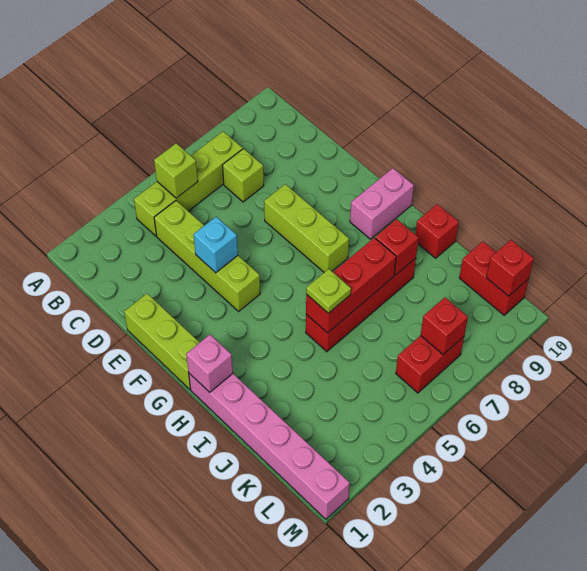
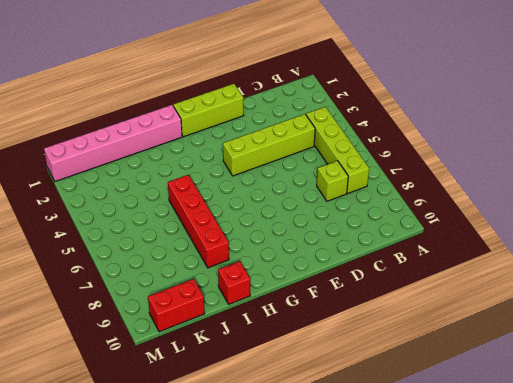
none -> lime brick E7:G7 level 1
none -> pink brick G9:G10 level 1
none -> red brick L6:L7 level 1

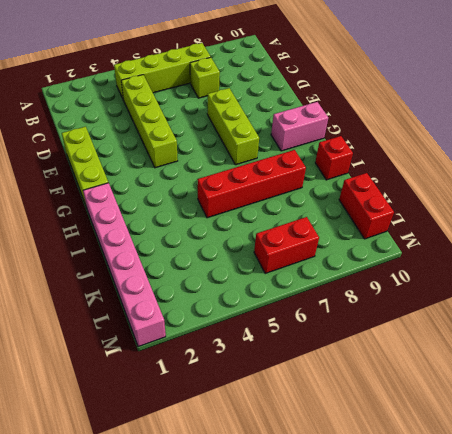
none -> lime brick B5 level 2
none -> cyan brick E4 level 2
none -> pink brick H1 level 2

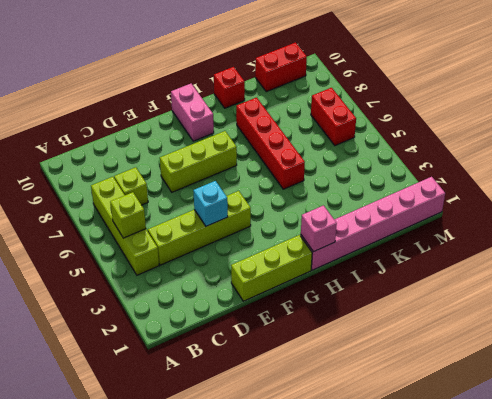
none -> red brick I5:I7 level 2
none -> red brick I8 level 2
none -> red brick L7 level 2

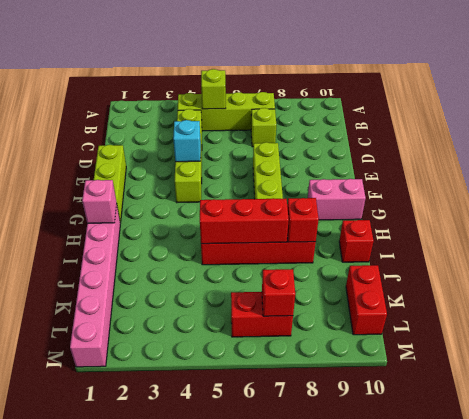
none -> red brick L10 level 2
none -> lime plate I5 level 3

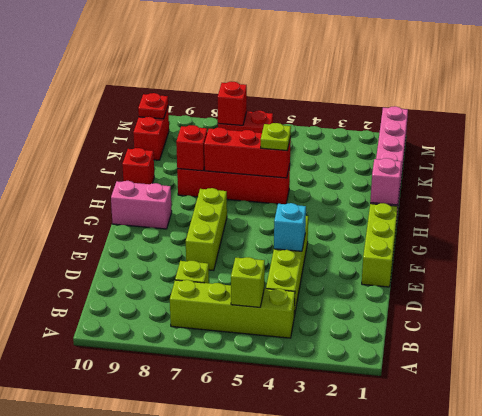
red plate L10 level 2 -> red brick L10 level 2

